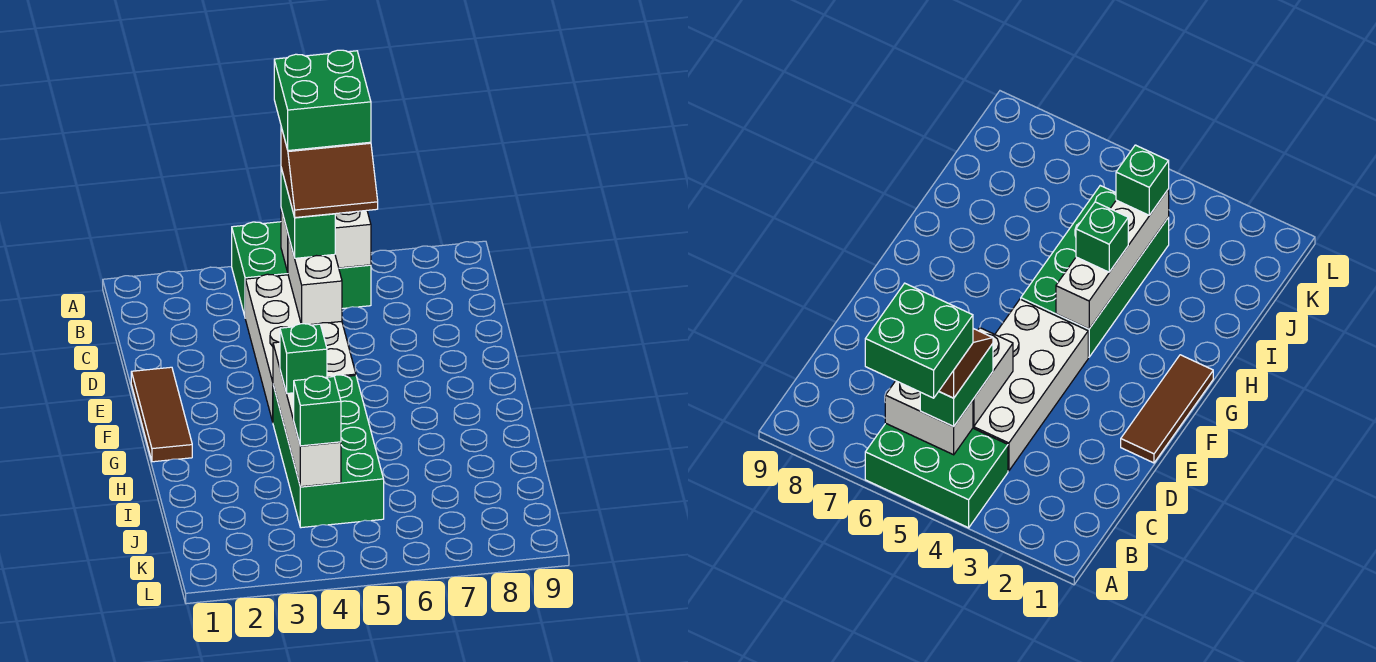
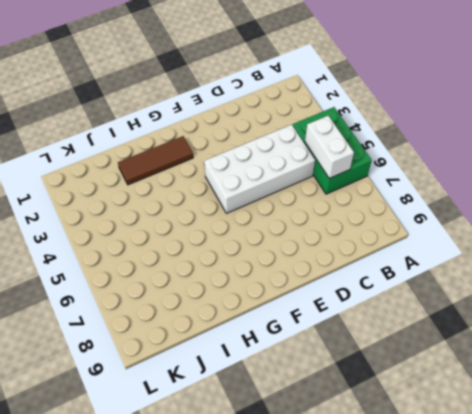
brown tile G2:I2 level 1 -> brown tile E1:G1 level 1
none -> green brick G4:J5 level 1
none -> white brick C5:D5 level 2
none -> white brick G4:J4 level 2

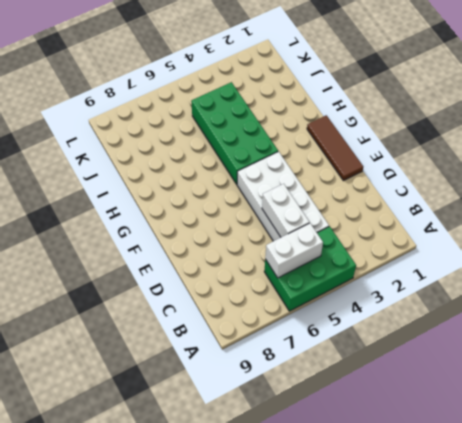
none -> white brick G4:J4 level 2
none -> green brick B5:C5 level 3
none -> green brick H4 level 3

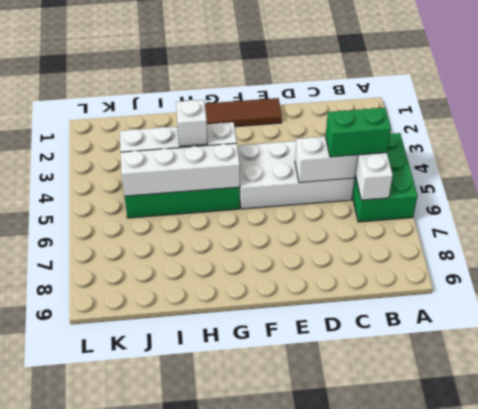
white brick G5:J5 level 2 -> none
white brick H4 level 3 -> green brick H4 level 3
none -> green brick J4 level 3
none -> brown slope B5:C6 level 4 top B
none -> green brick A5:B6 level 5

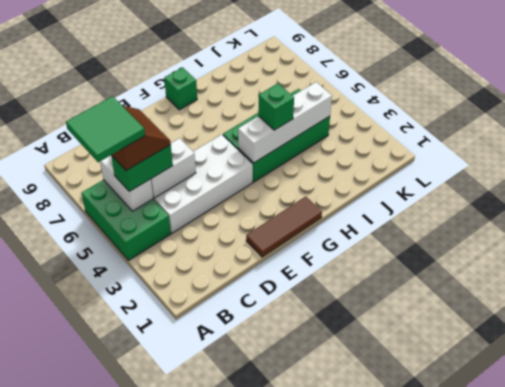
green tile A5:B6 level 5 -> green brick A5:B6 level 5
green brick G9 level 1 -> green brick J4 level 3

